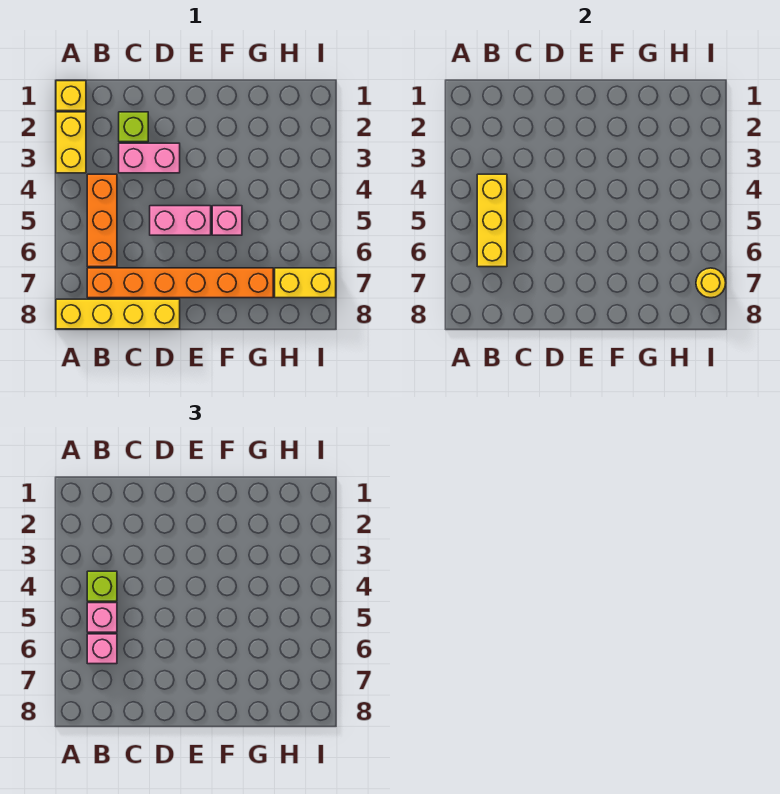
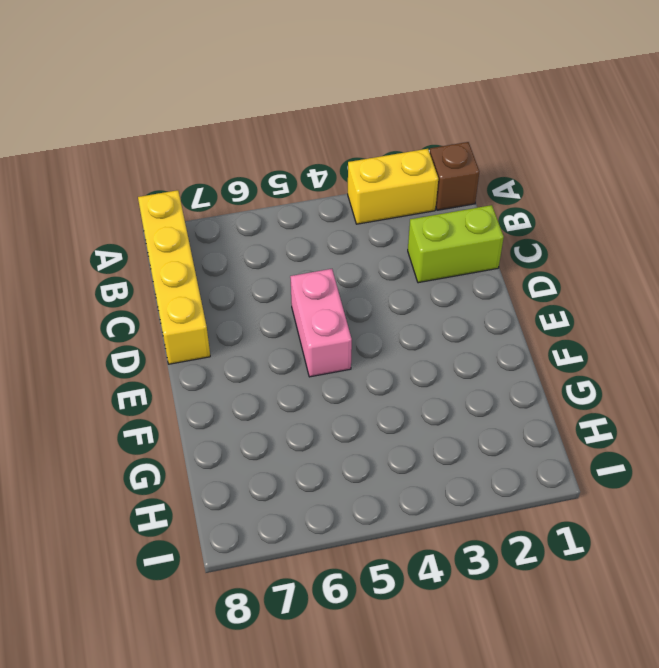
brown brick A1 level 1 -> yellow brick A1 level 1
lime brick C1:C2 level 1 -> lime brick C2 level 1
none -> orange brick B4:B6 level 1
none -> orange brick B7:G7 level 1
none -> pink brick C3:D3 level 1

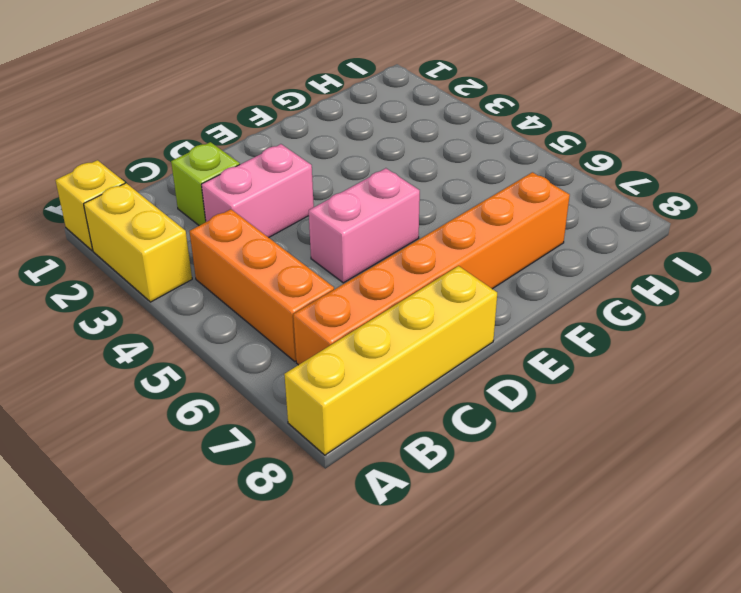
none -> pink brick F5 level 1
none -> yellow brick H7:I7 level 1
none -> yellow brick B4:B6 level 2

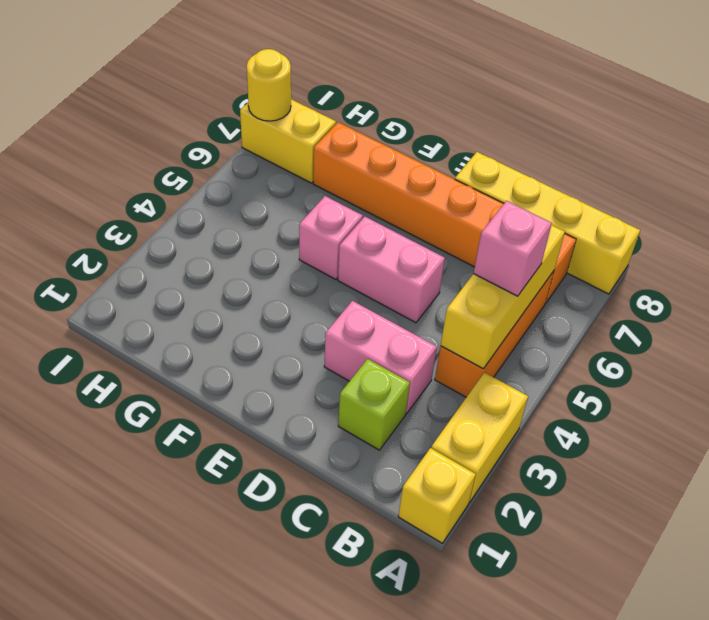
none -> lime brick B4 level 3
none -> pink brick B6 level 3

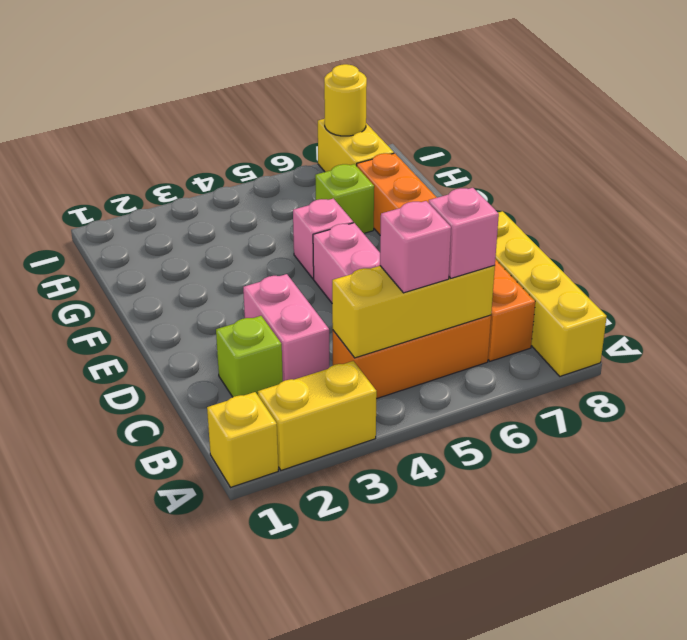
lime brick G6 level 1 -> lime brick B4 level 3

